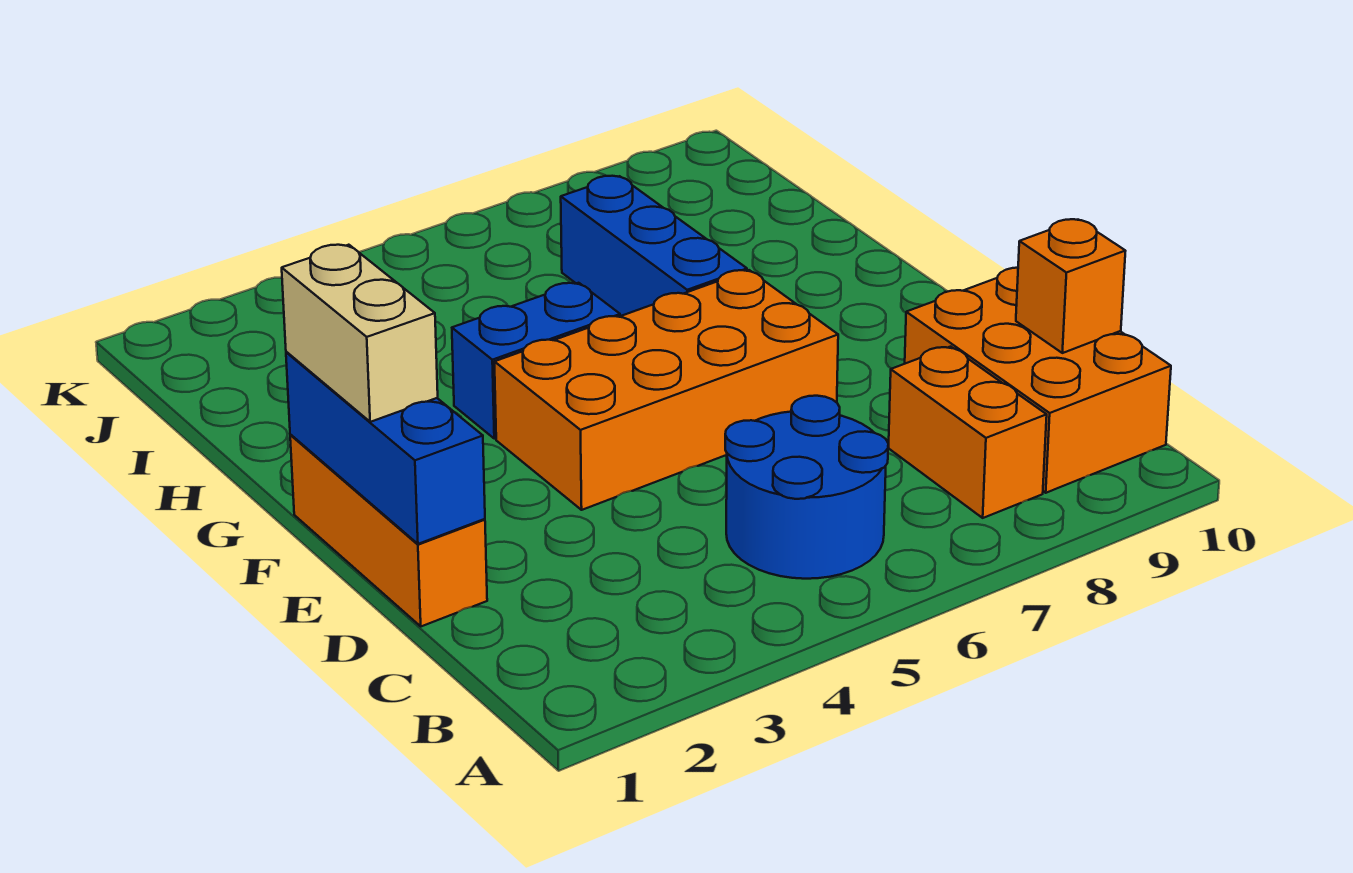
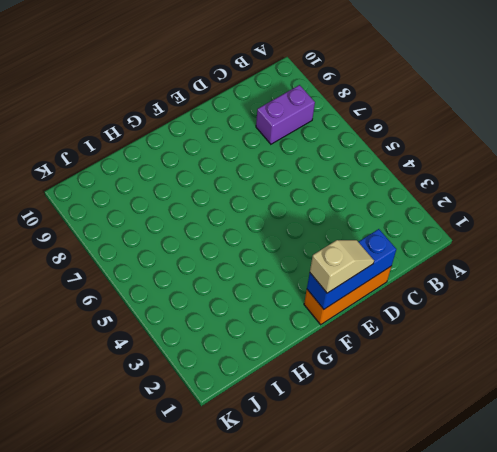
purple brick B8:C8 level 1 -> orange brick B8:C8 level 1
tan slope E1:F1 level 3 top F -> tan brick E1:F1 level 3
none -> blue round brick B5:C6 level 1
none -> orange brick B9:D10 level 1

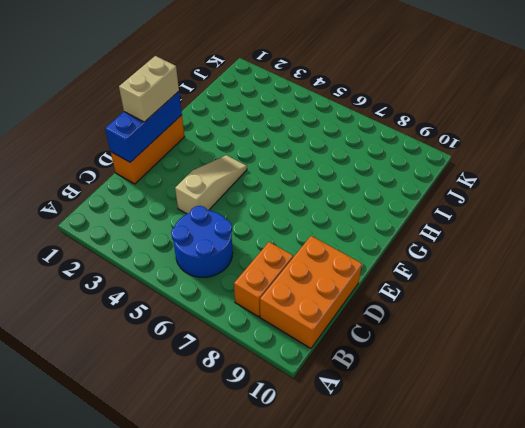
tan slope D4:F4 level 1 top D -> orange brick E4:F7 level 1
none -> blue brick G4:G5 level 1
none -> blue brick G7:I7 level 1

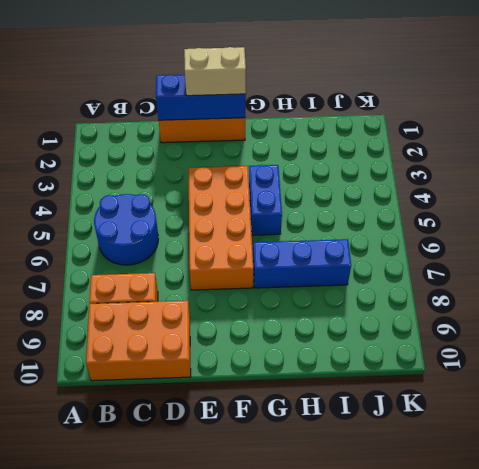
none -> orange brick C10 level 2

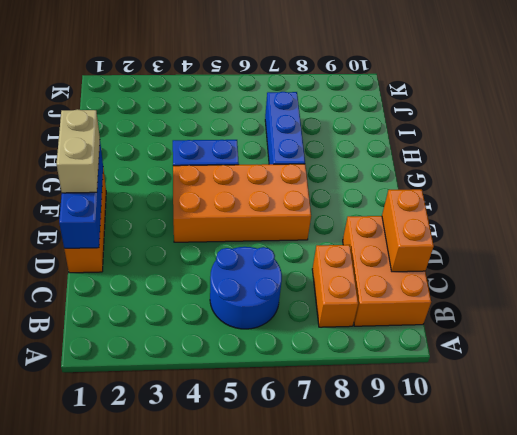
orange brick C10:D10 level 2 -> orange brick C10 level 2

